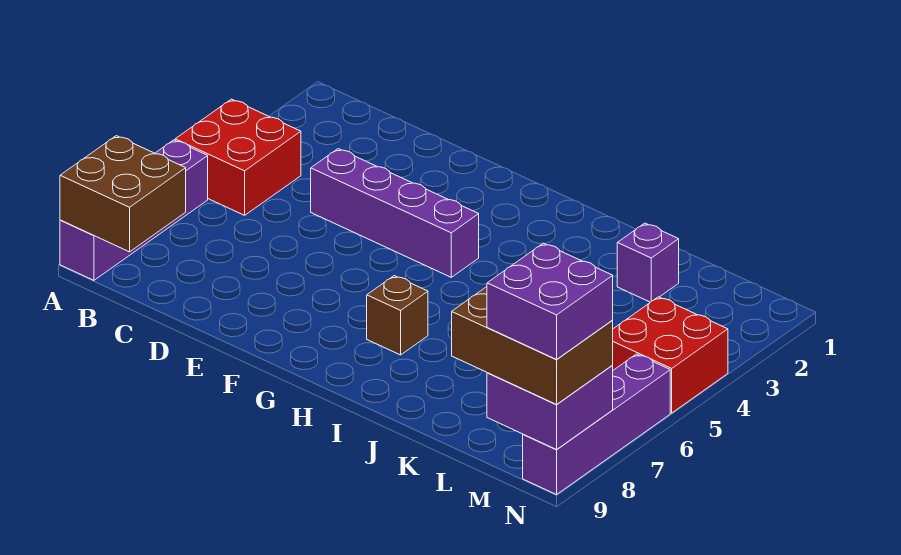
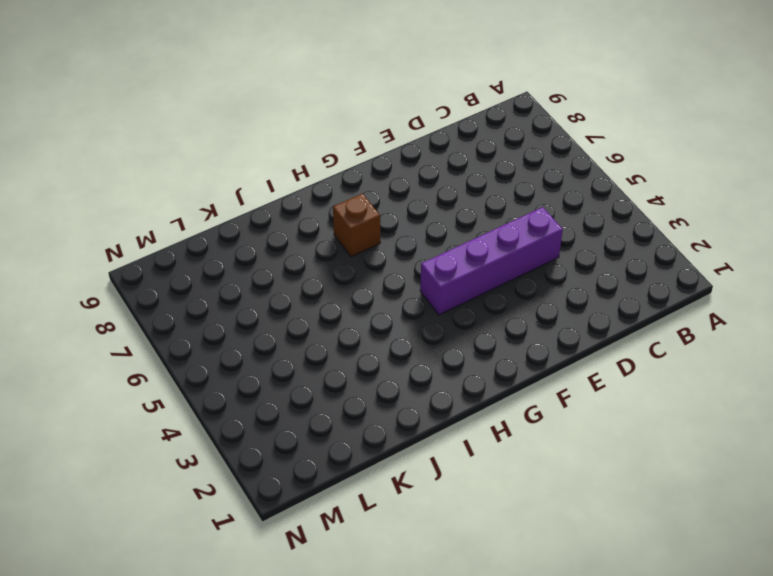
none -> red brick A4:B5 level 1
none -> purple brick A6:A9 level 1

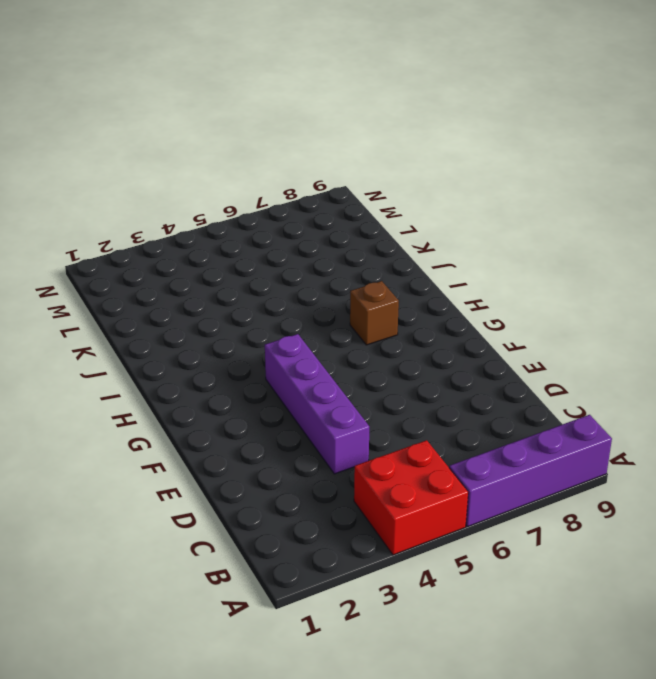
none -> purple brick K2 level 1
none -> red brick M4:N5 level 1

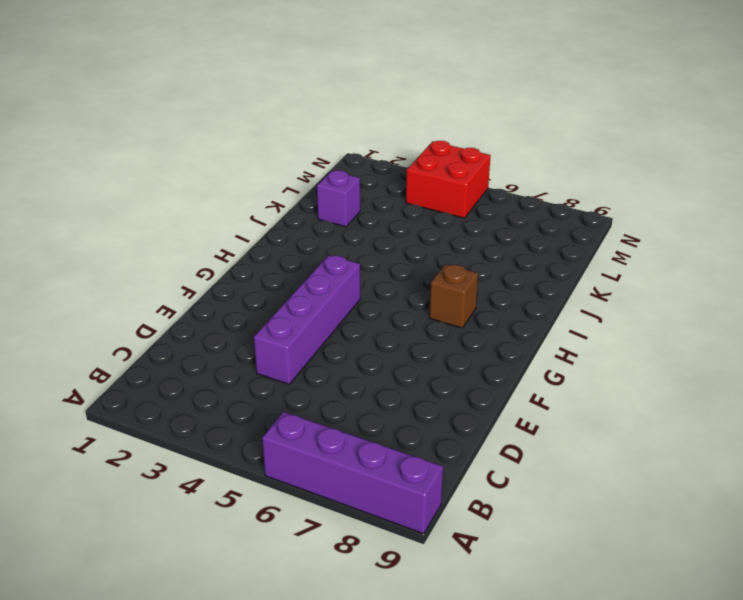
none -> red brick A4:B5 level 1
none -> purple brick N6:N9 level 1

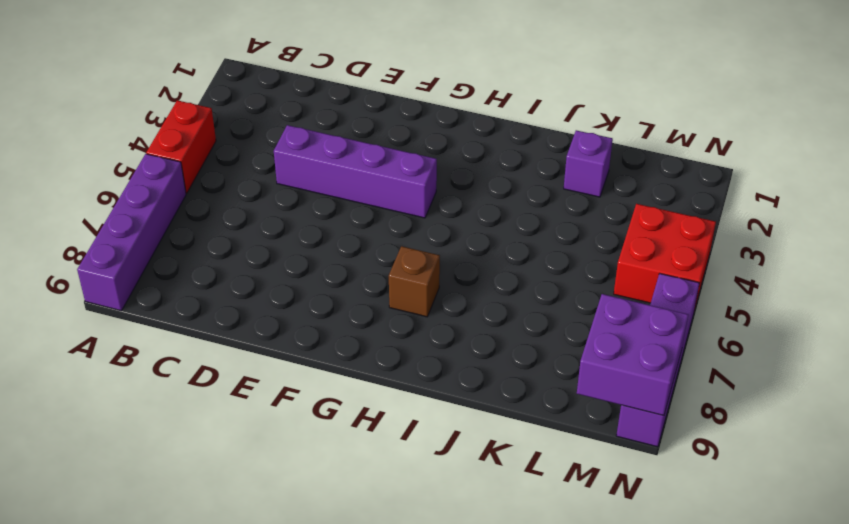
red brick A4:A5 level 1 -> red brick A4:B5 level 1
none -> brown brick A8:B9 level 2
none -> brown brick L8:N9 level 3

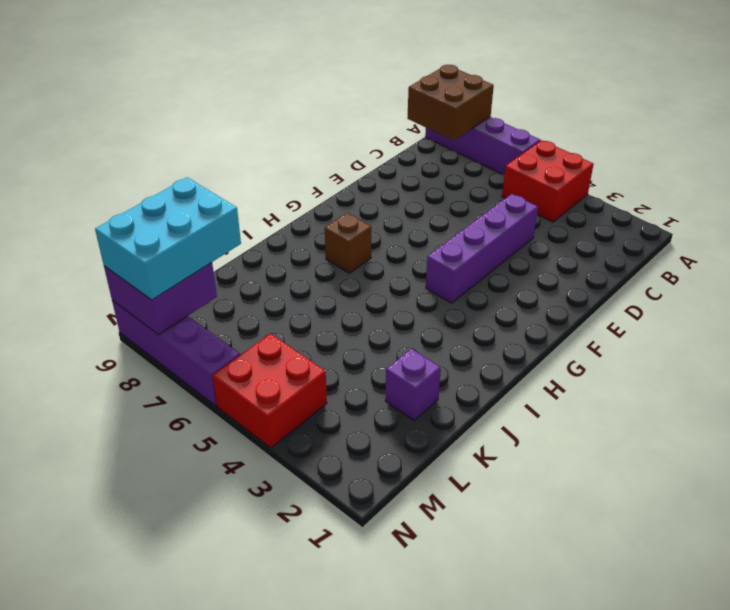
cyan brick L8:N9 level 3 -> brown brick L8:N9 level 3
none -> purple brick M8:N9 level 4

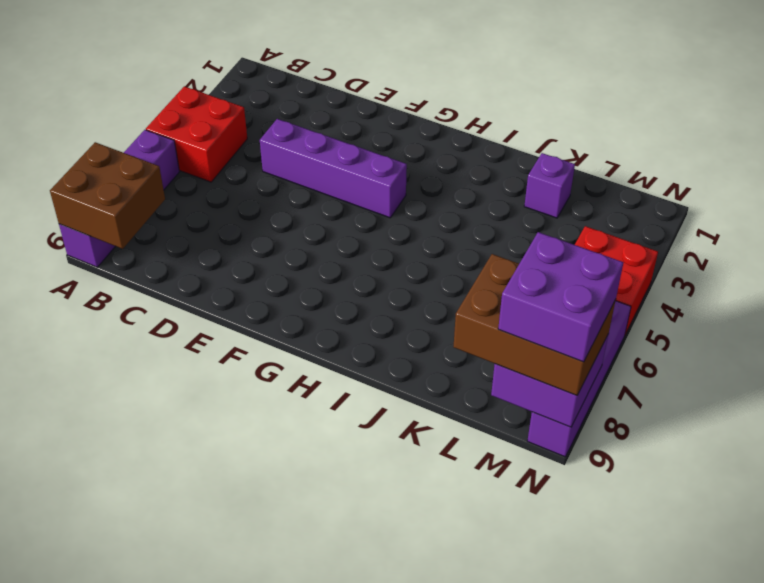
none -> brown brick H7 level 1

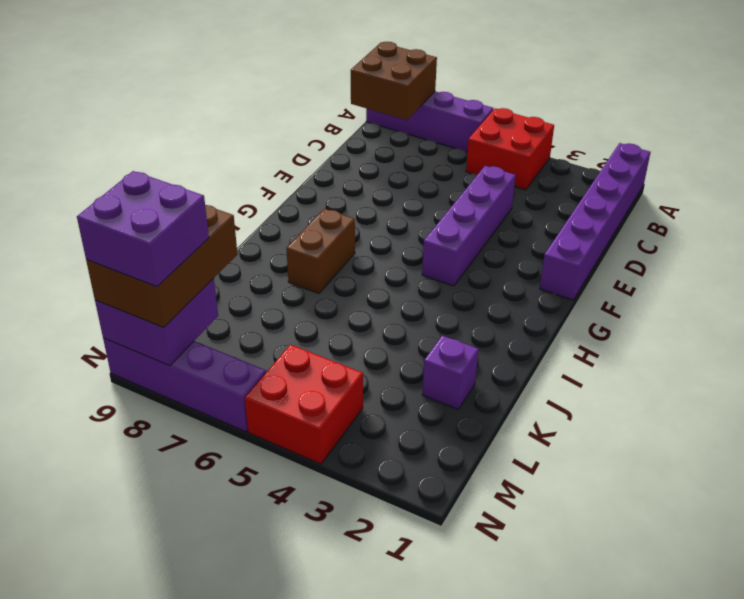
purple brick A1:F1 level 1 -> none
brown brick H7:I7 level 1 -> brown brick H7 level 1

